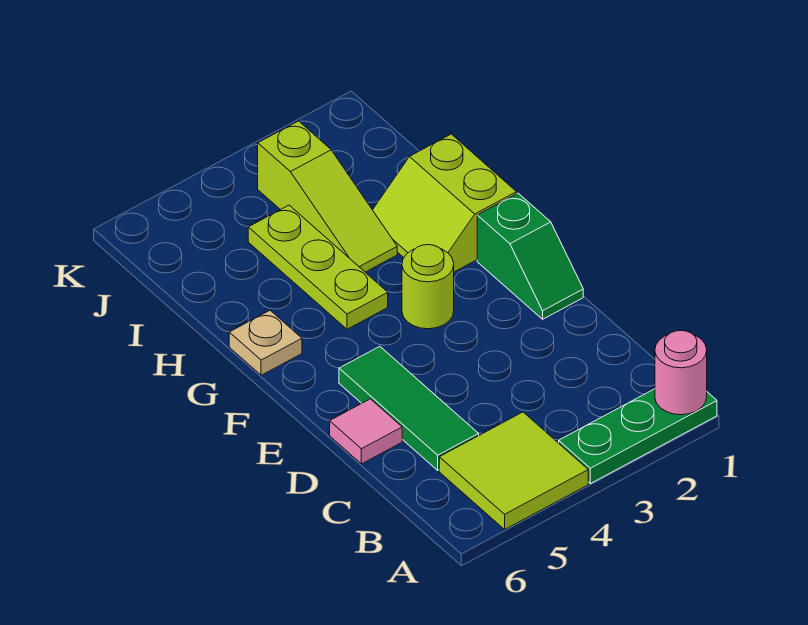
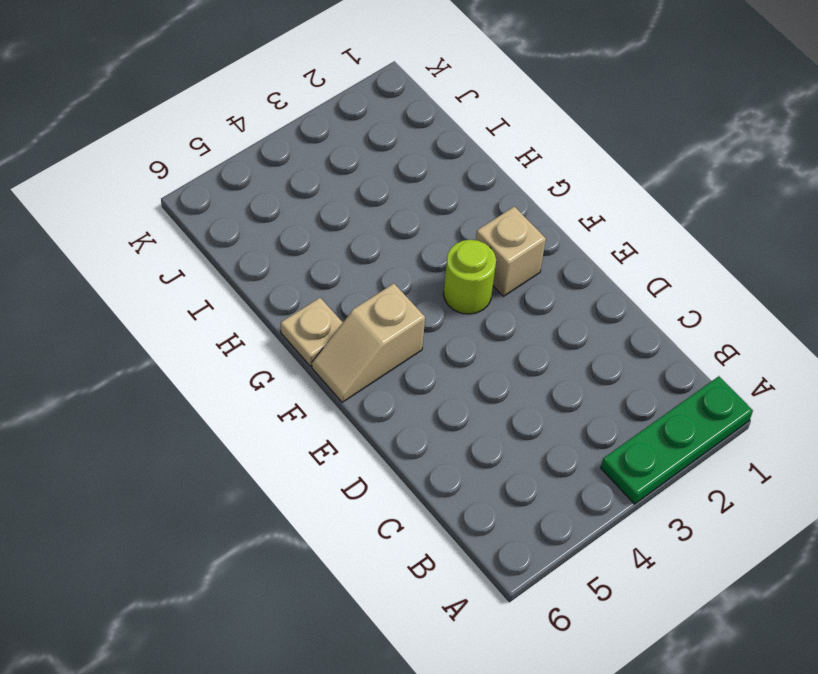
tan brick F2 level 1 -> none
tan slope F5:F6 level 1 top 5 -> none
none -> lime tile A4:B5 level 1
none -> green tile C5:E5 level 1

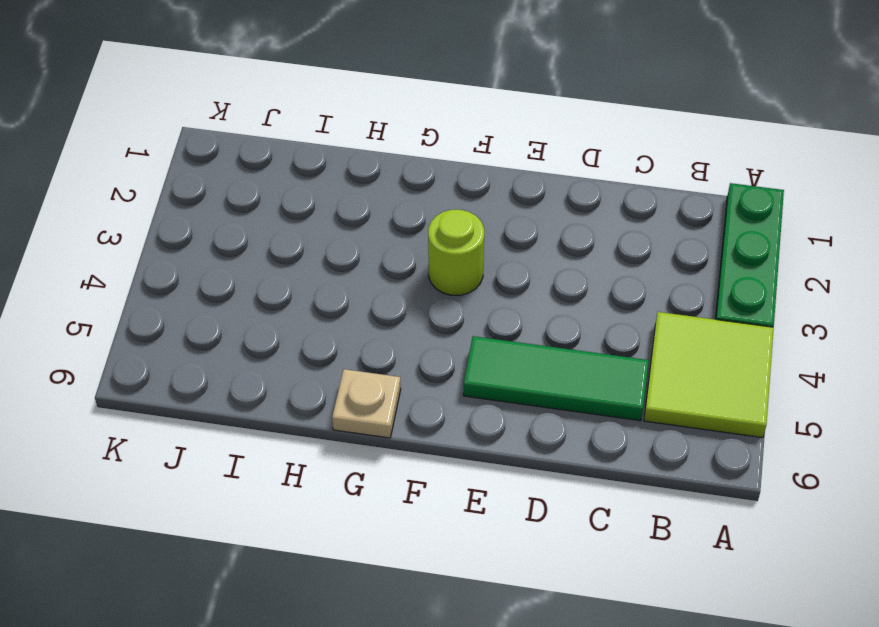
none -> pink tile D6 level 1
none -> green slope E1:F1 level 1 top F

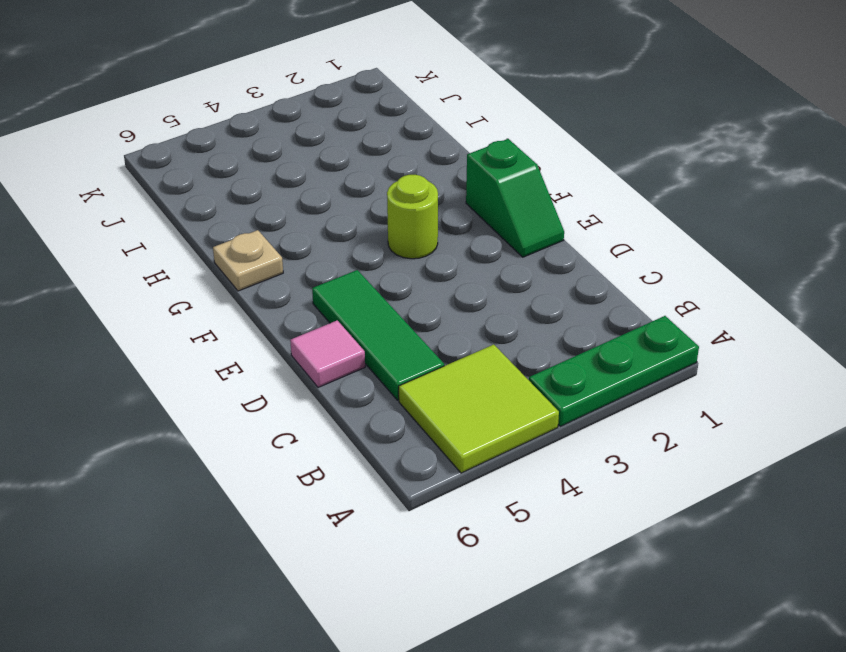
none -> lime slope G1:H2 level 1 top 1
none -> lime plate G4:I4 level 1

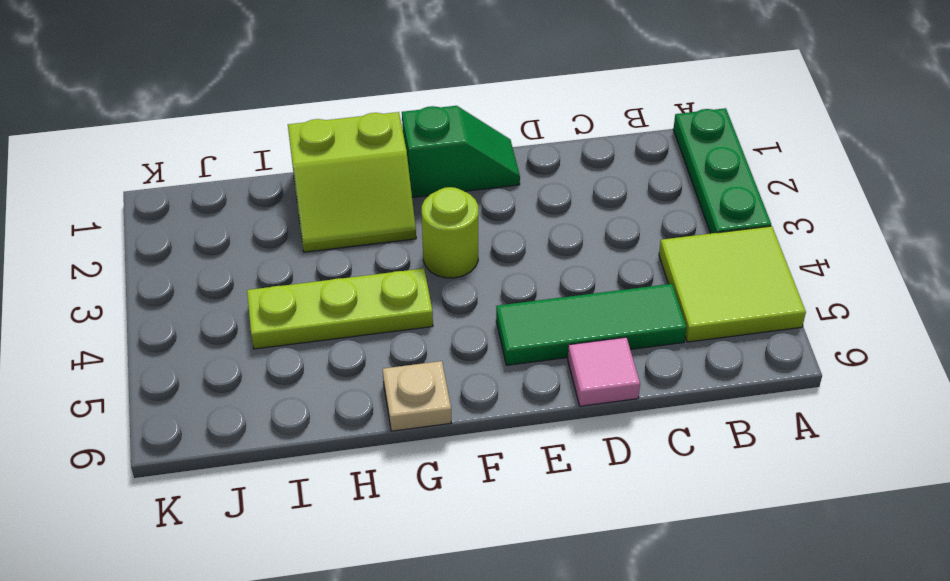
none -> lime slope H3:J3 level 1 top J
none -> pink round brick A1 level 2

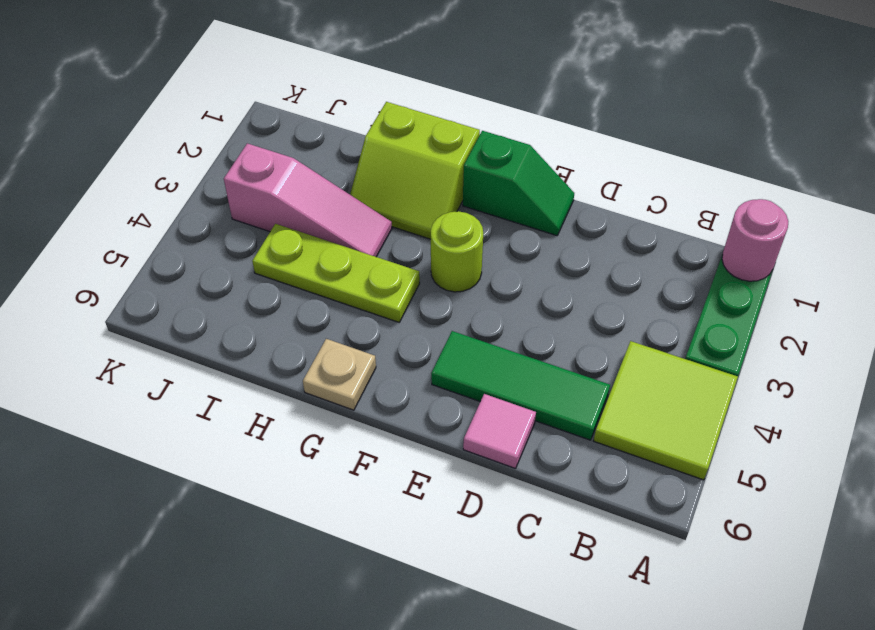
pink slope H3:J3 level 1 top J -> lime slope H3:J3 level 1 top J

